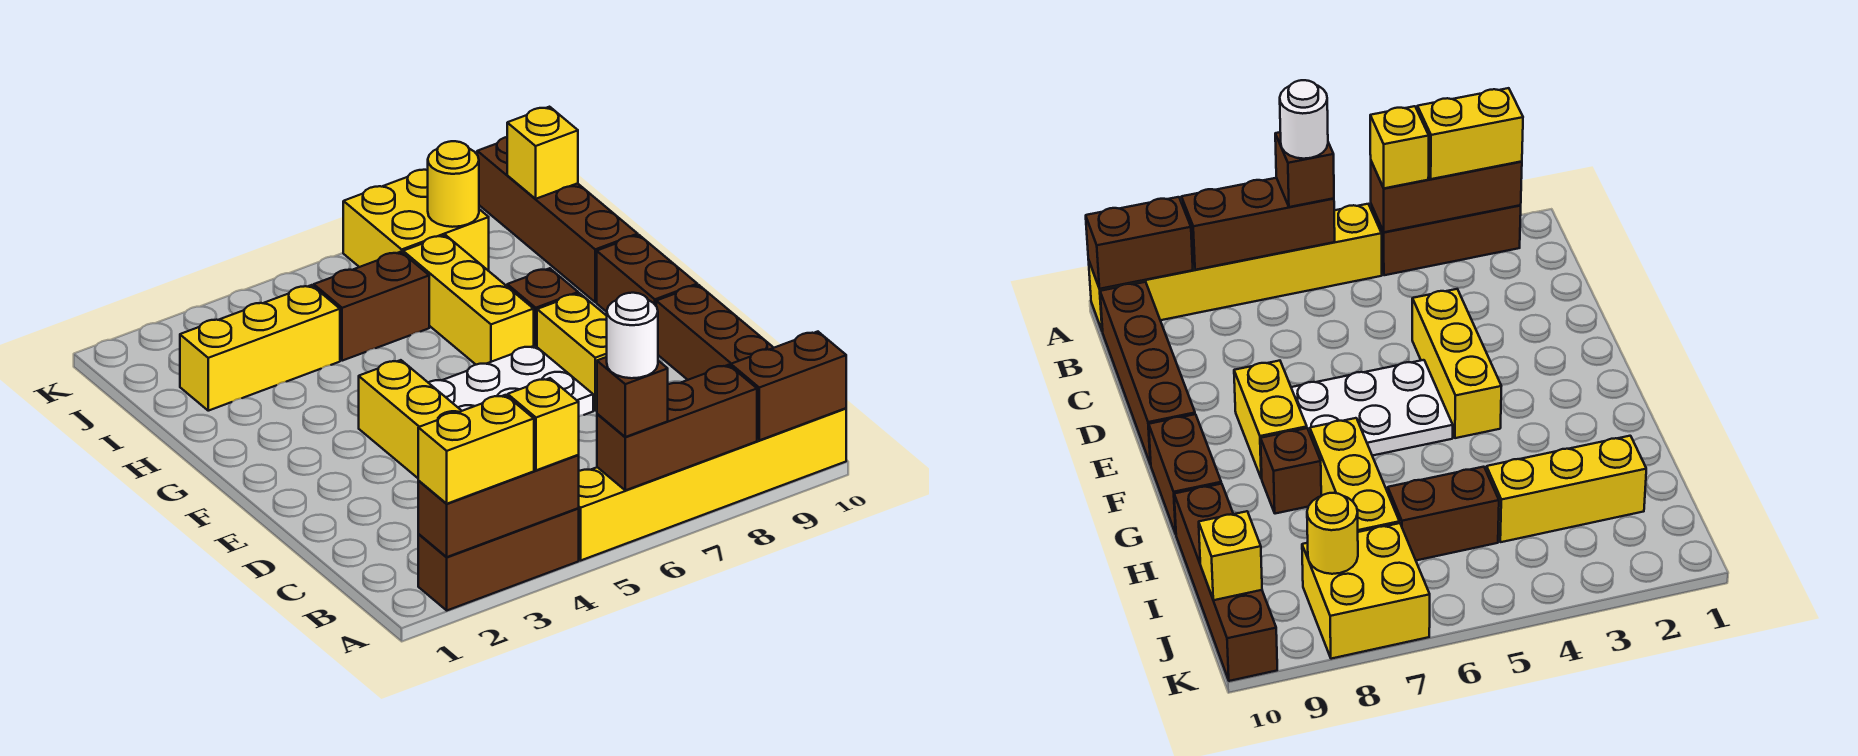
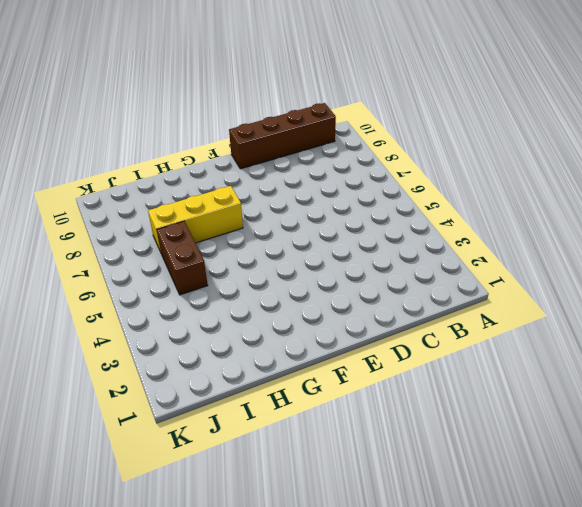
none -> brown brick A2:A4 level 1
none -> yellow brick A5:A10 level 1
none -> yellow brick D4:F4 level 1

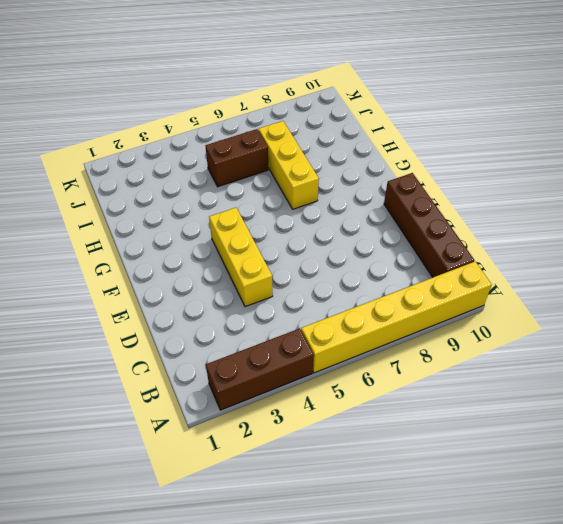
none -> white plate E5:F7 level 1
none -> yellow brick E8:F8 level 1
none -> brown brick F10:G10 level 1

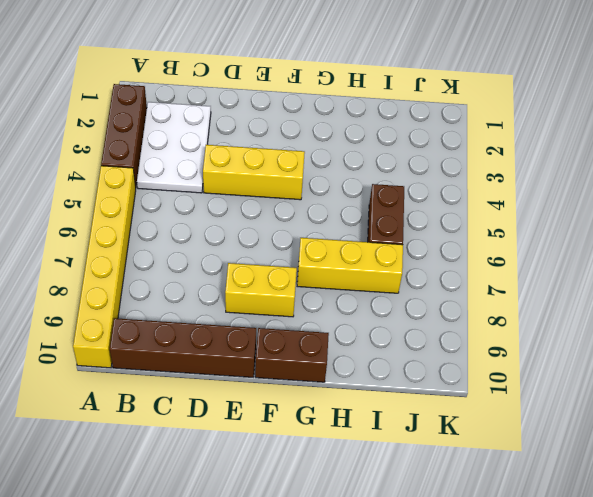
white plate B2:C4 level 1 -> white plate E5:F7 level 1
none -> brown brick G8 level 1
none -> brown brick H10:K10 level 1
none -> yellow brick I2:I4 level 1

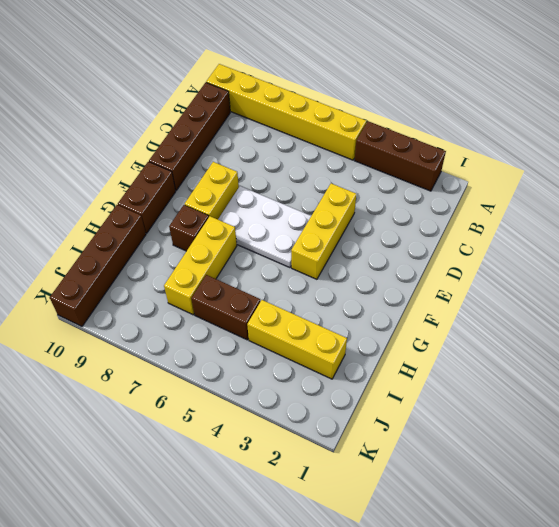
none -> yellow brick J7:K8 level 1
none -> brown brick A2:A4 level 2
none -> brown brick A6:A8 level 2

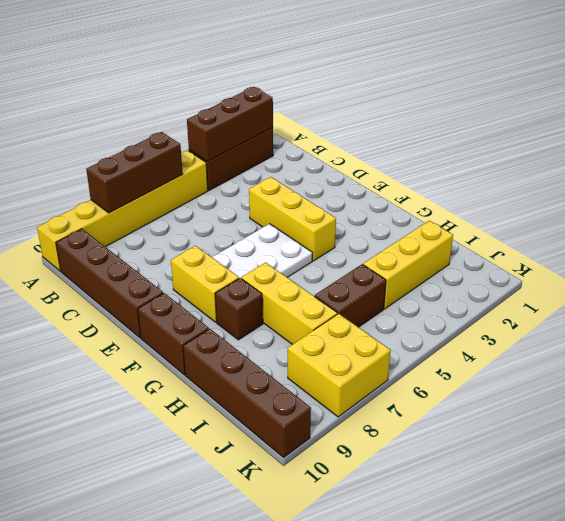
none -> brown brick A9:A10 level 2
none -> yellow round brick J8 level 2
none -> yellow brick J10 level 2

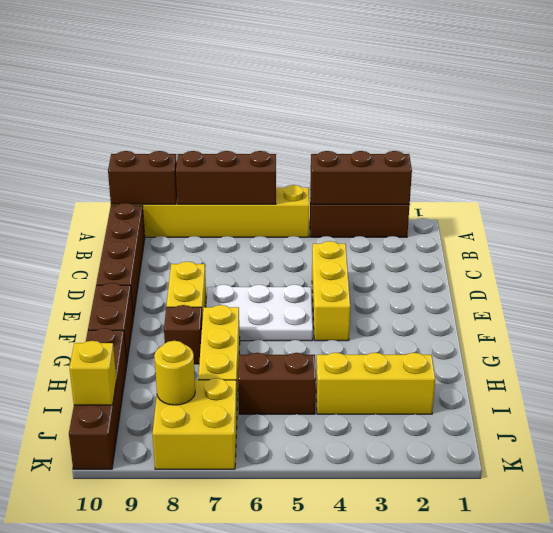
none -> yellow brick A2:A3 level 3
none -> yellow brick A4 level 3
none -> brown brick A6 level 3

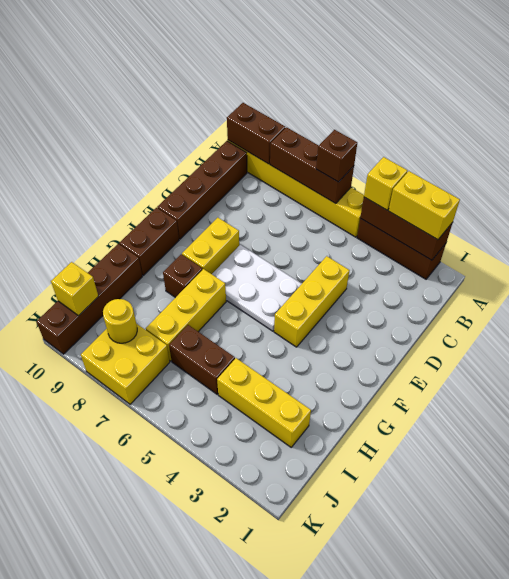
none -> white round brick A6 level 4

